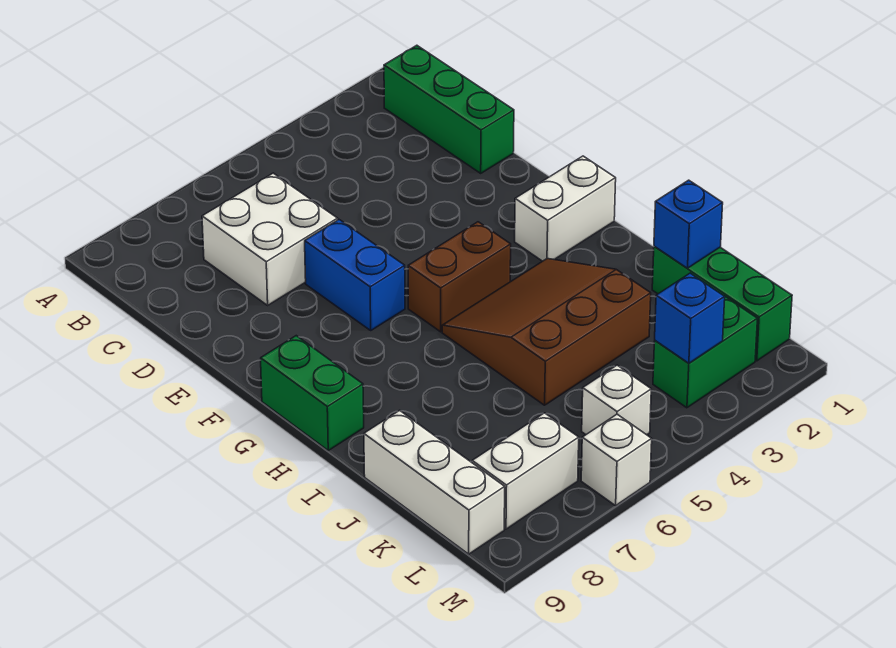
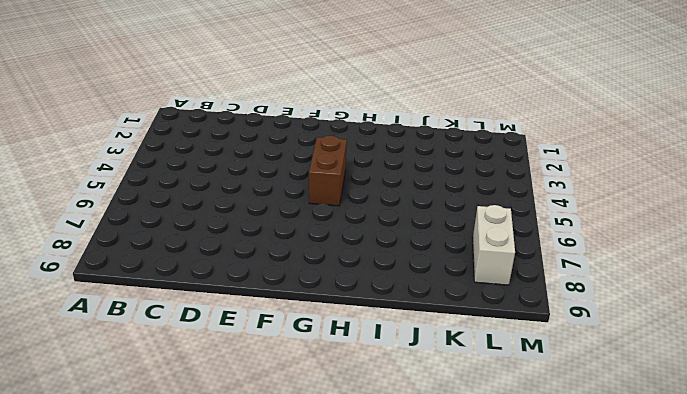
none -> green brick B1:D1 level 1
none -> white brick C6:D7 level 1
none -> blue brick E6:F6 level 1

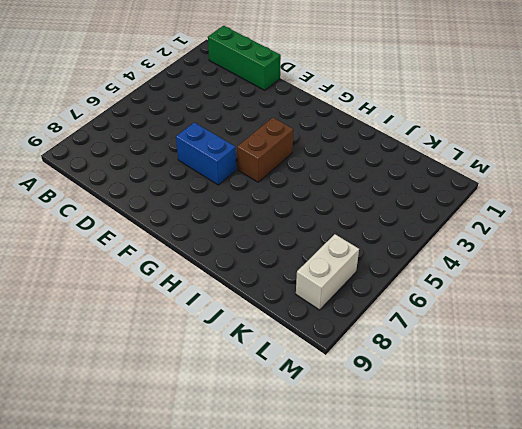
none -> white brick C6:D7 level 1
none -> white brick G1:G2 level 1
none -> green brick G9:H9 level 1

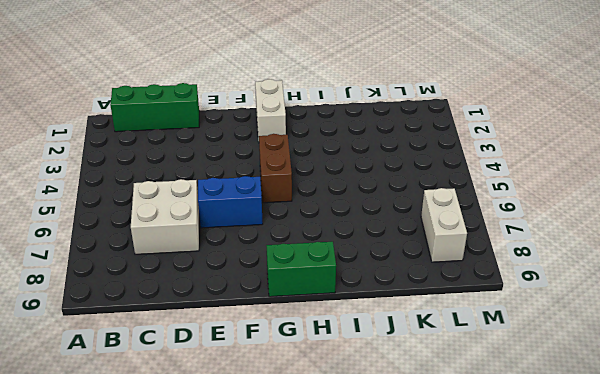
none -> brown slope H3:J5 level 1 top J
none -> green brick J1:L1 level 1
none -> white brick J9:L9 level 1

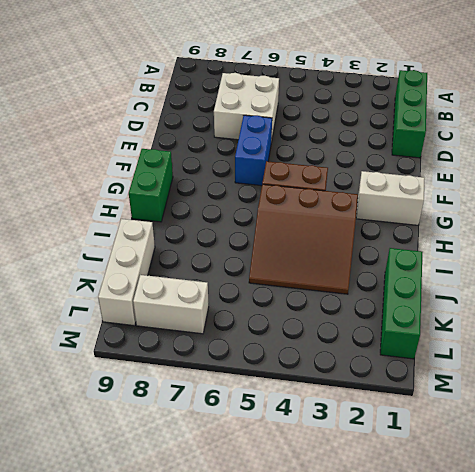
brown slope H3:J5 level 1 top H -> brown slope H3:J5 level 1 top J
none -> green brick L2:L3 level 1
none -> white brick L5 level 1
none -> white brick M6 level 1

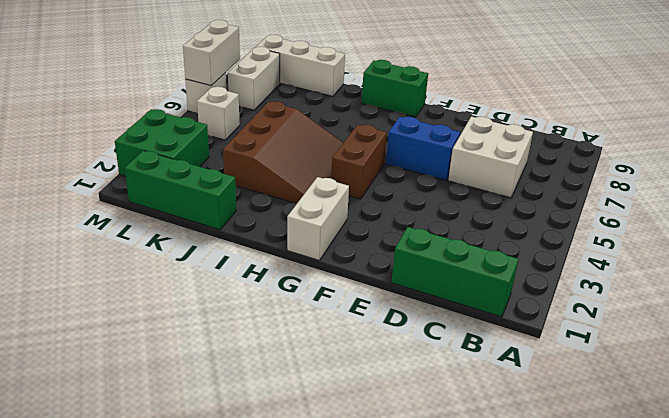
green brick L2:M3 level 1 -> green brick L2:L3 level 1
white brick M6:M7 level 2 -> none
none -> blue brick J1 level 2
none -> blue brick L3 level 2

